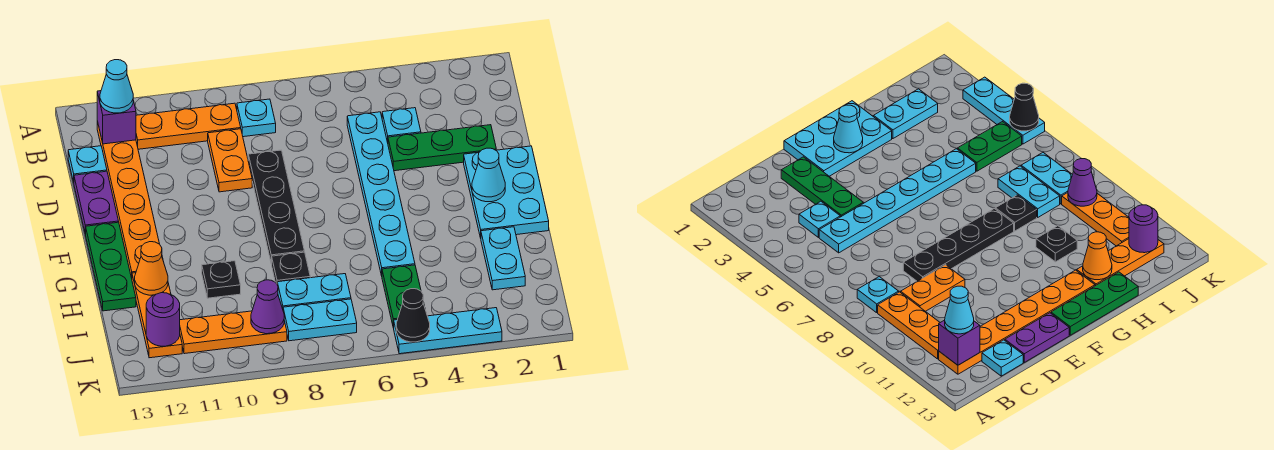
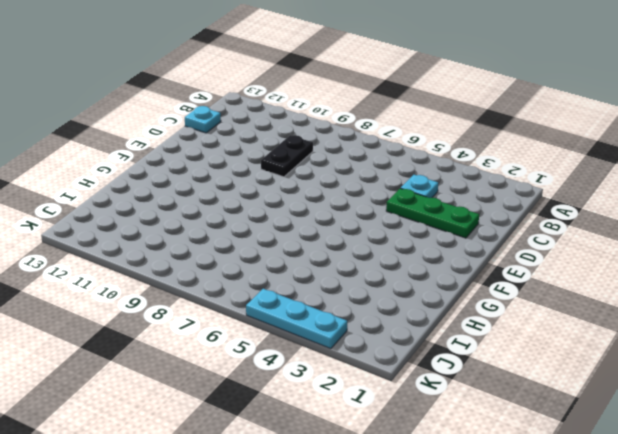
black plate C9:D9 level 1 -> orange plate C9:D9 level 1
none -> cyan plate B8 level 1
none -> orange plate B9:B11 level 1
none -> orange plate B12:G12 level 1

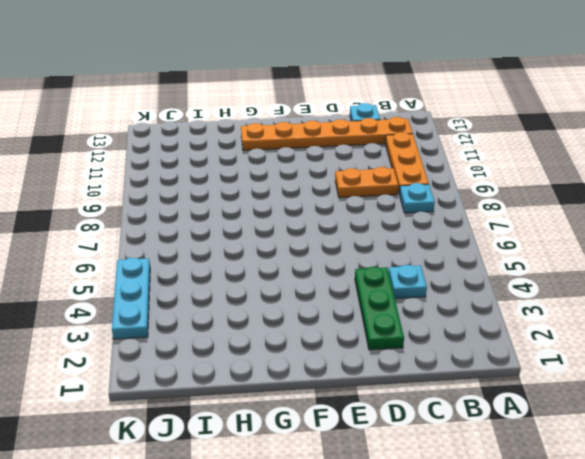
none -> cyan plate C5:H5 level 1
none -> black plate D8:G8 level 1
none -> purple plate D13:E13 level 1

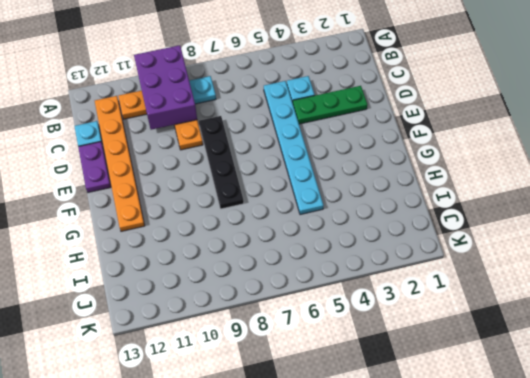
purple brick A9:C10 level 2 -> none
none -> cyan plate E1:G2 level 1
none -> green plate F13:H13 level 1
none -> cyan plate H2:I2 level 1

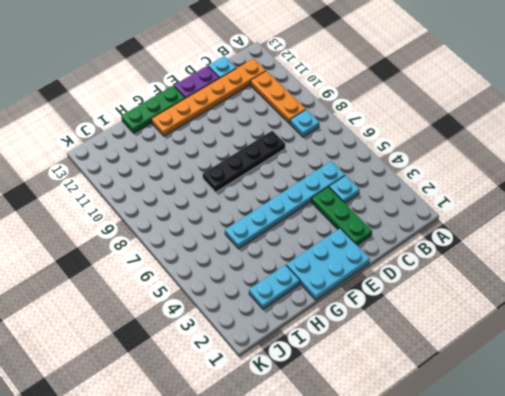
none -> orange plate C9:D9 level 1
none -> black plate H8 level 1
none -> black plate H10 level 1

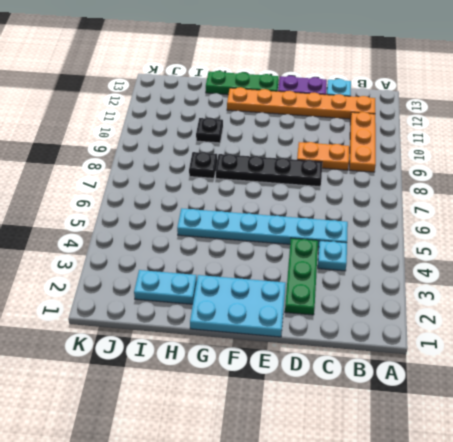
none -> cyan plate B8 level 1
none -> orange plate H12:J12 level 1
none -> green plate I5:J5 level 1

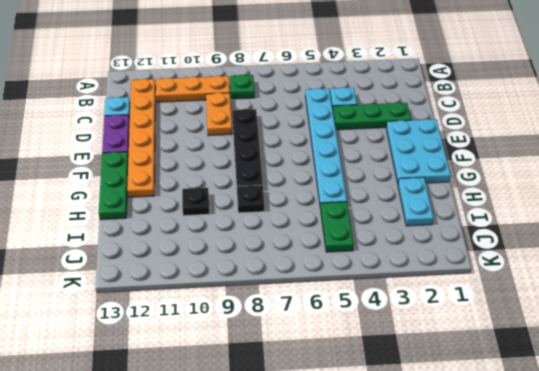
green plate B8 level 1 -> cyan plate B8 level 1
none -> orange plate H12:J12 level 1
none -> cyan plate I7:I8 level 1
none -> cyan plate J7:J8 level 1

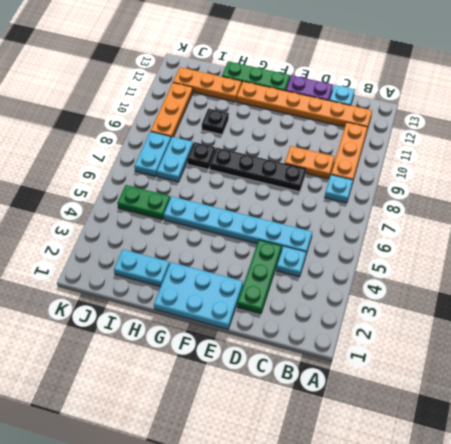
none -> cyan plate K3:K5 level 1
none -> purple brick B12 level 2
none -> cyan cone F2 level 2

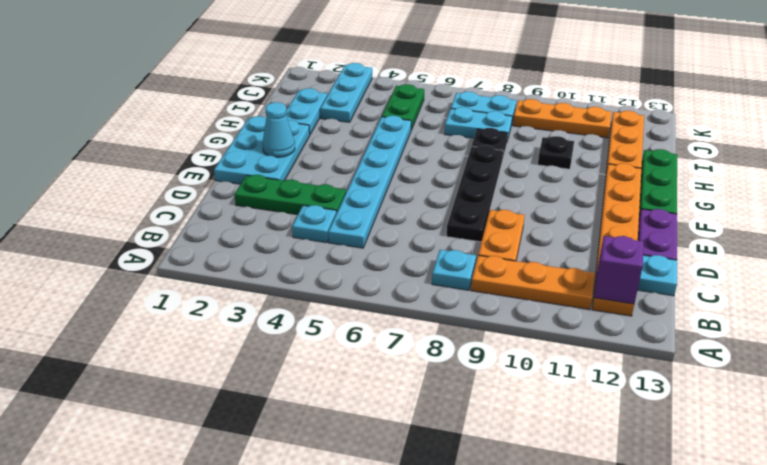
cyan plate I3:K3 level 1 -> cyan plate K3:K5 level 1
none -> orange cone H12 level 2
none -> purple cone J9 level 2
none -> purple round brick J12 level 2

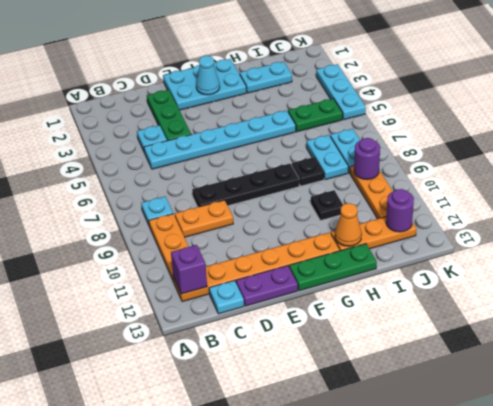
purple round brick J9 level 2 -> purple cone J9 level 2
none -> black cone K5 level 2
none -> cyan cone B12 level 3

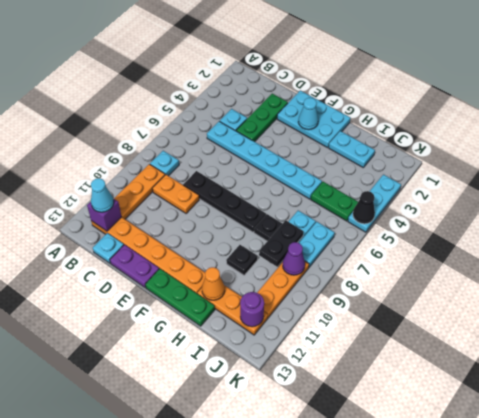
black plate I8:I9 level 2 -> none

